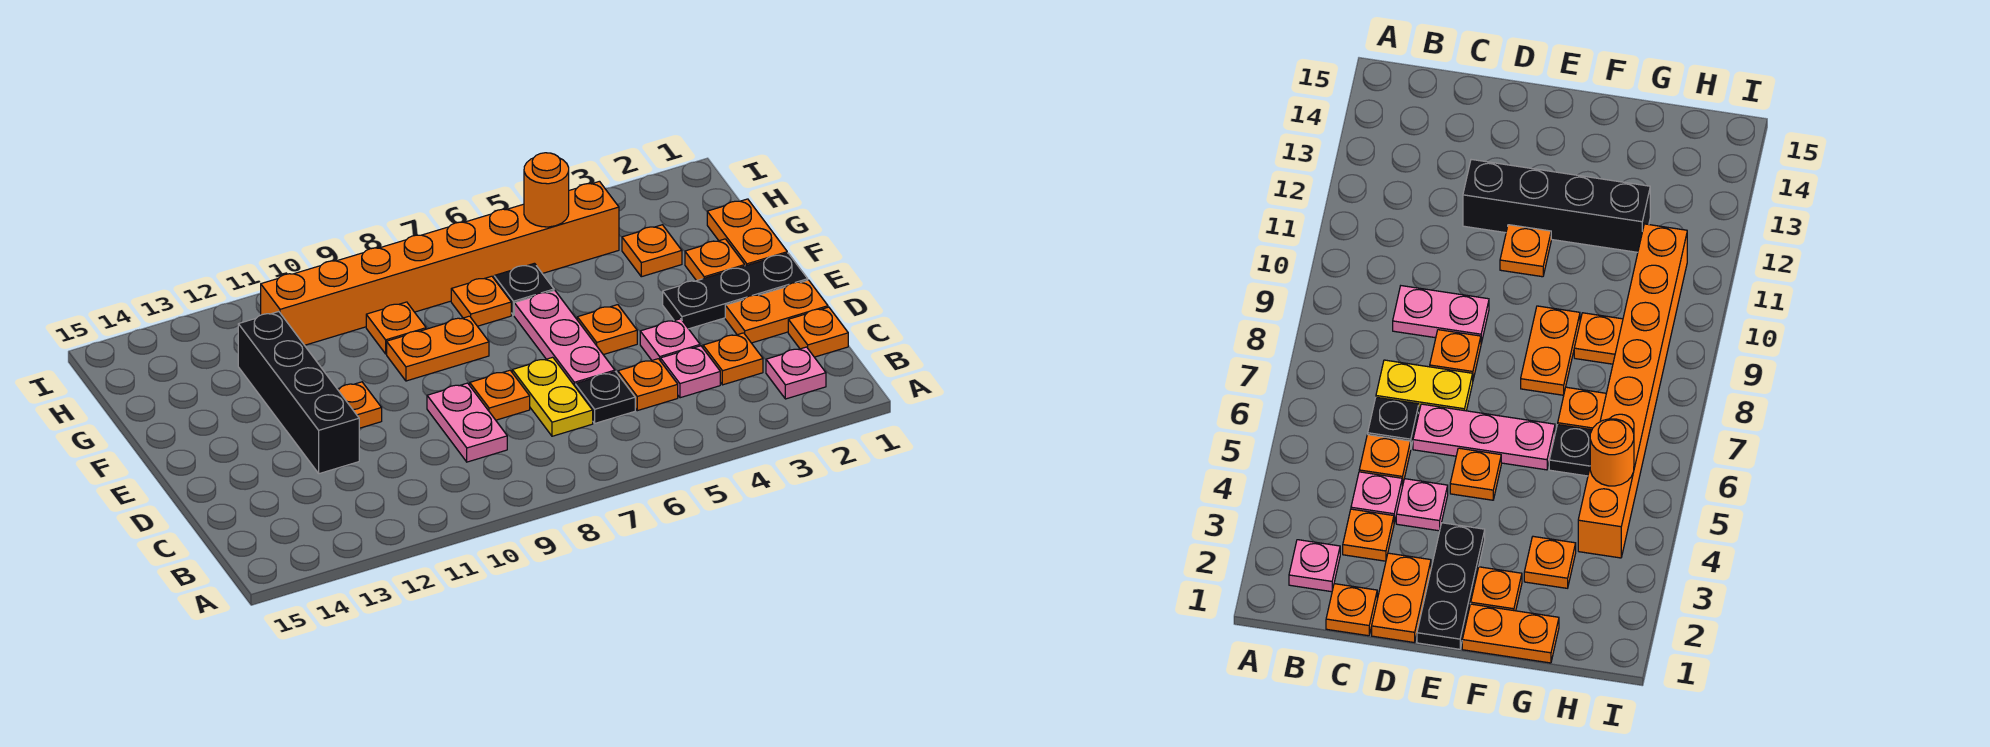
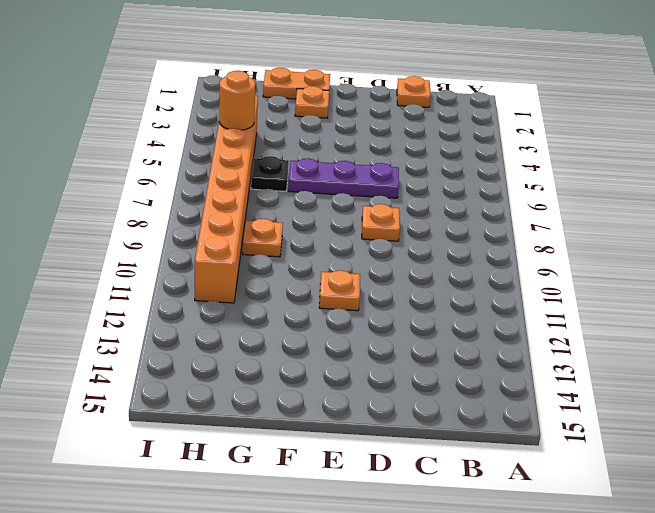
purple plate D6:F6 level 1 -> pink plate D6:F6 level 1
none -> pink plate B2 level 1
none -> orange plate C3 level 1
none -> pink plate C4 level 1

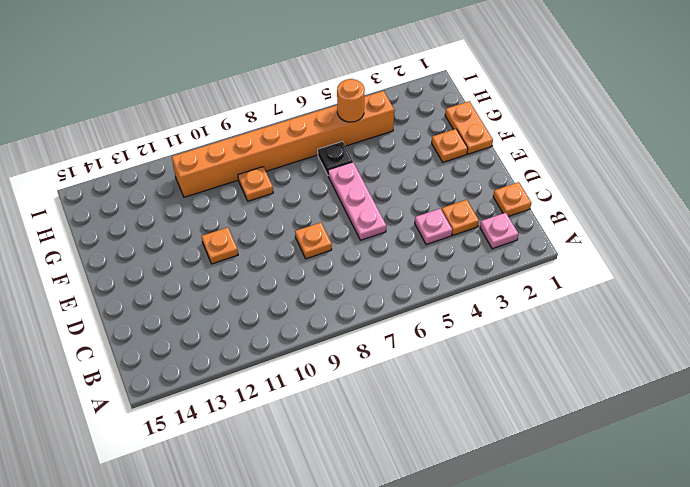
none -> orange plate C5 level 1
none -> black plate C6 level 1
none -> yellow plate C7:D7 level 1

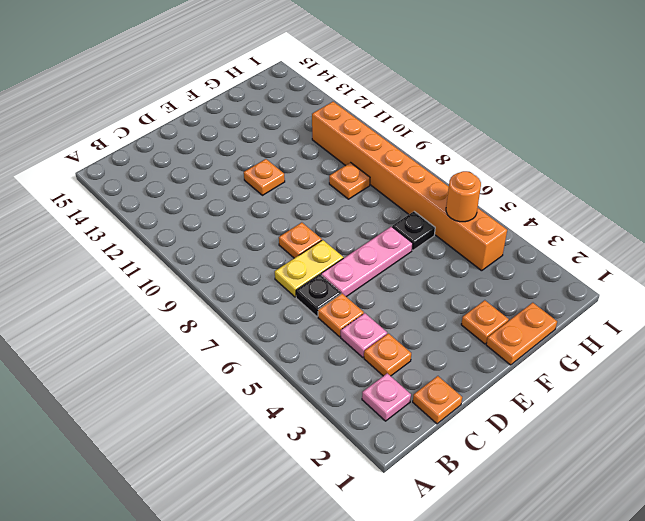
none -> pink plate C9:D9 level 1
none -> orange plate D1:D2 level 1
none -> pink plate D4 level 1

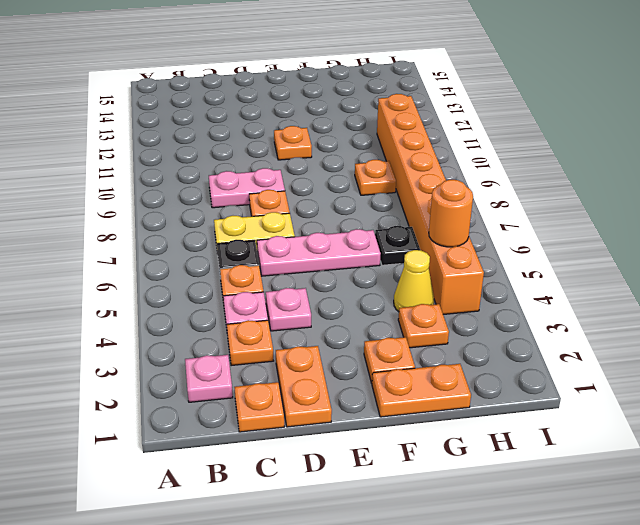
yellow cone G4 level 1 -> none
none -> black brick D12:G12 level 1
none -> black plate E1:E3 level 1
none -> orange plate E5 level 1

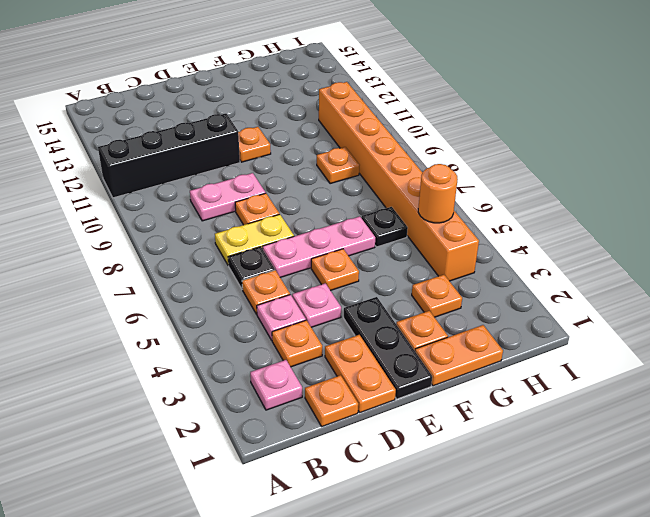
black brick A11:D11 level 1 -> black brick D12:G12 level 1
none -> orange plate F8:F9 level 1
none -> orange plate G7 level 1

